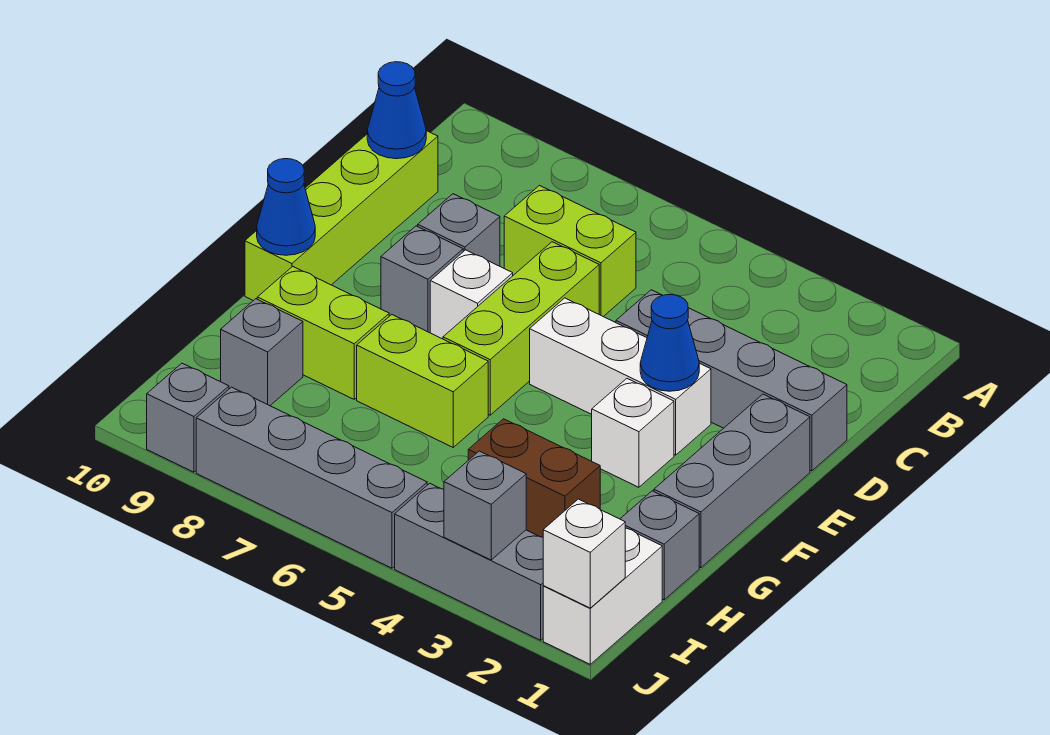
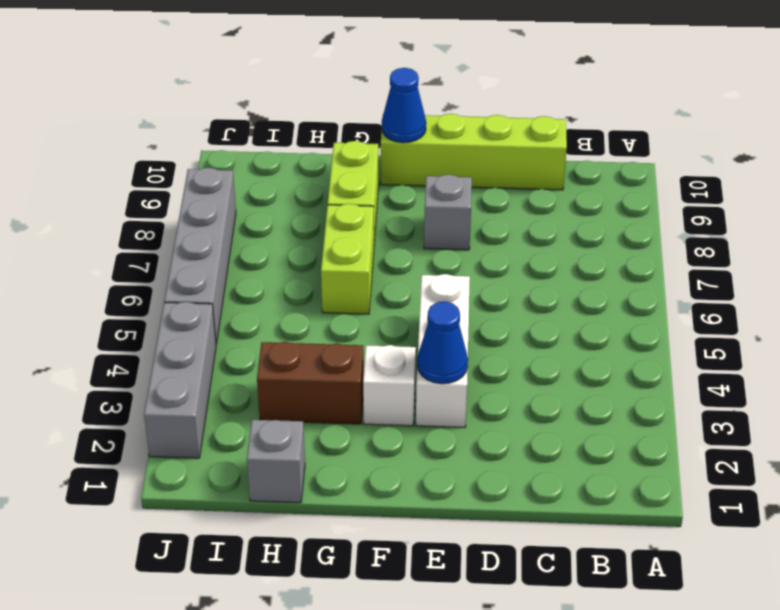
brown brick G3:H3 level 1 -> brown brick H3:H4 level 1
none -> lime brick C6:C7 level 1
none -> grey brick D1:D4 level 1
none -> lime brick D6:F6 level 1

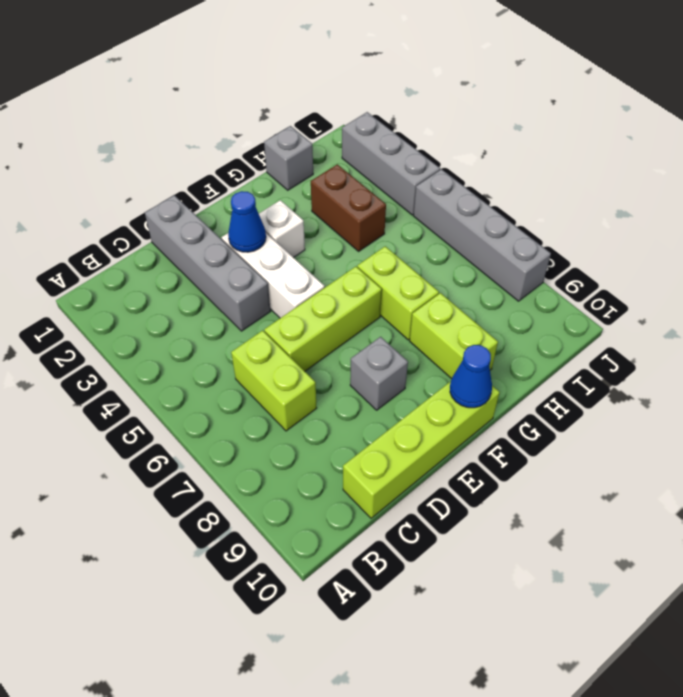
none -> grey brick D8 level 1
none -> grey brick E1:G1 level 1
none -> white brick E7 level 1

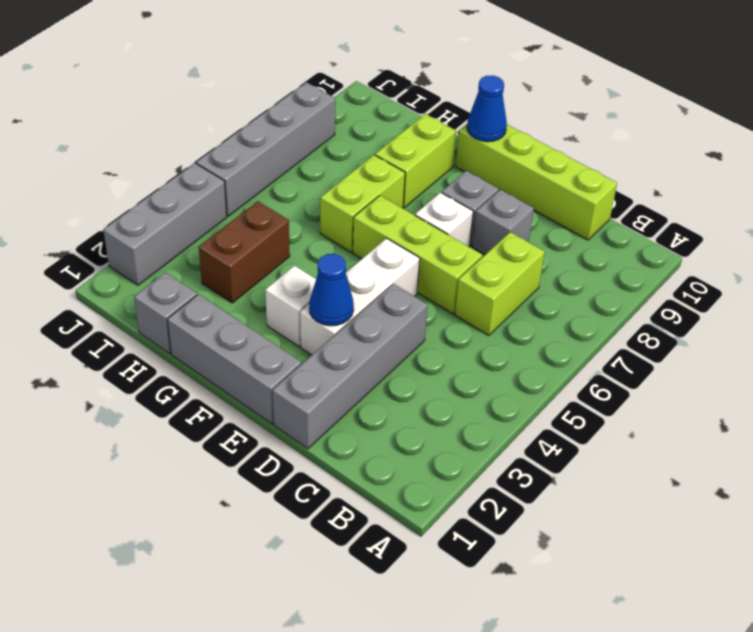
none -> grey brick H9 level 1
none -> white brick I1:J1 level 1
none -> grey brick J9 level 1

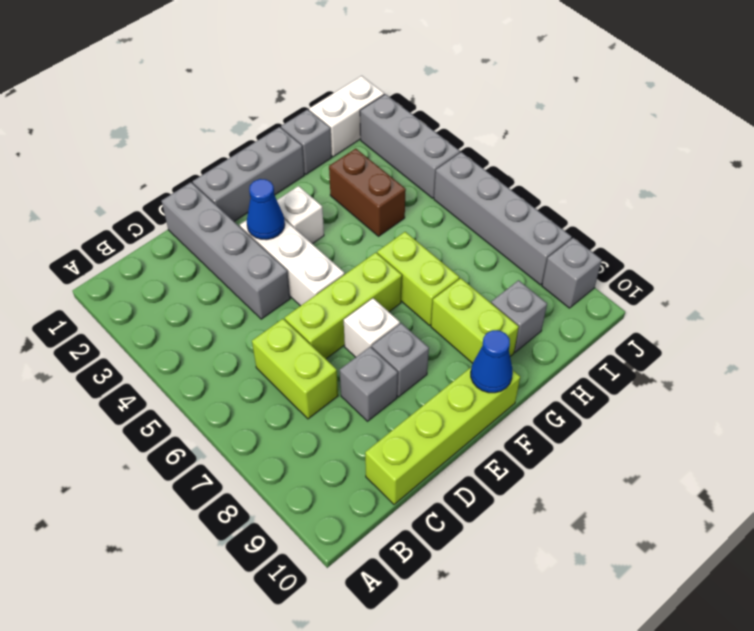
none -> blue cone C10 level 2
none -> white brick J1 level 2
none -> grey brick J3 level 2

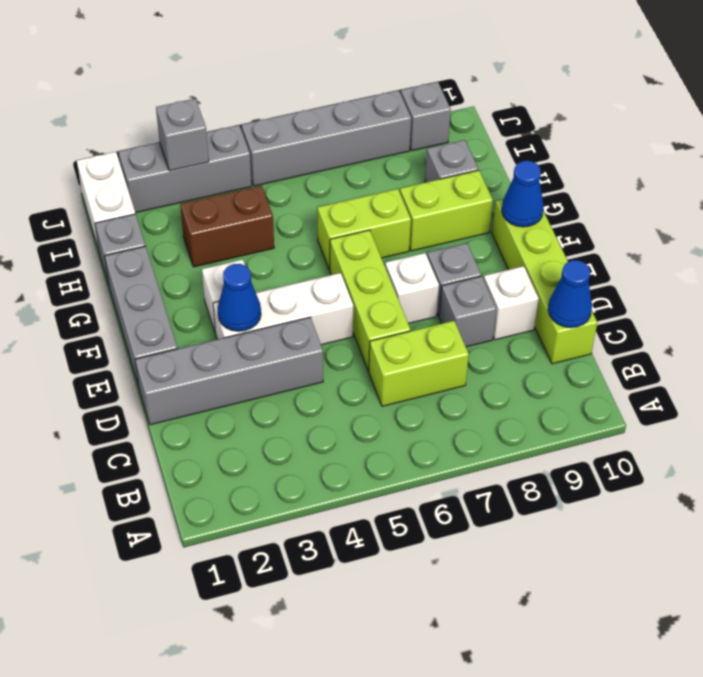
white brick D9 level 1 -> white brick J1 level 2

